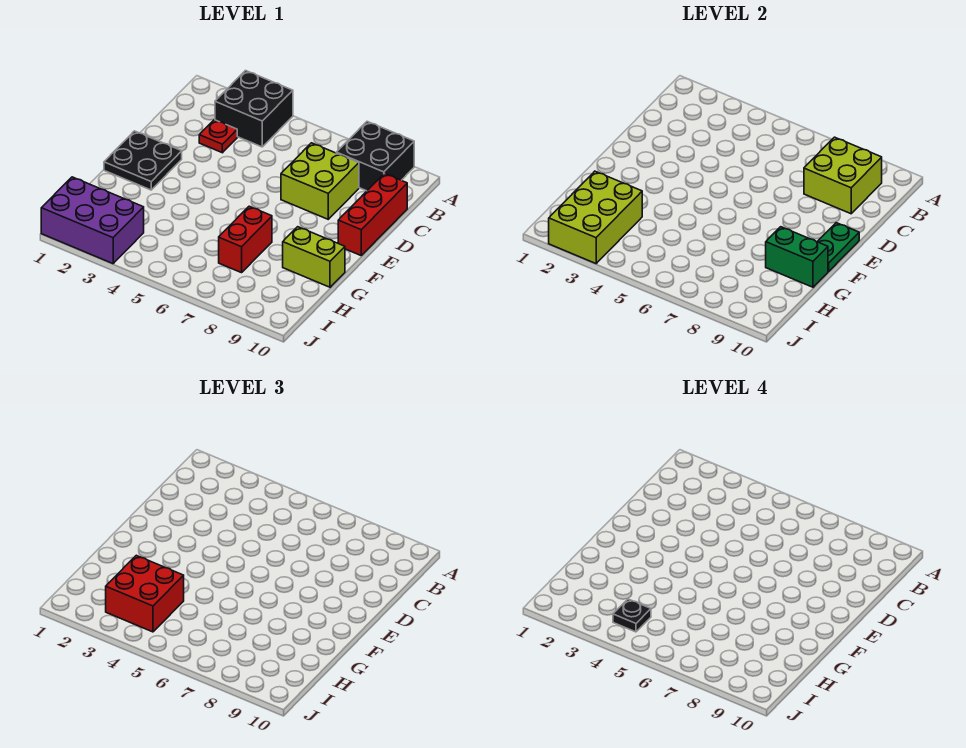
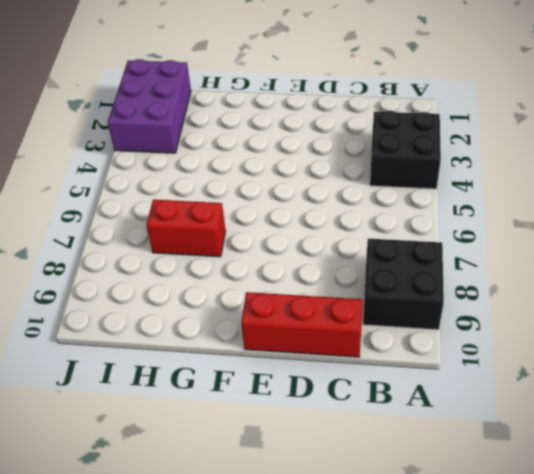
none -> red plate C3 level 1
none -> lime brick C7:D8 level 1
none -> black plate E1:F2 level 1

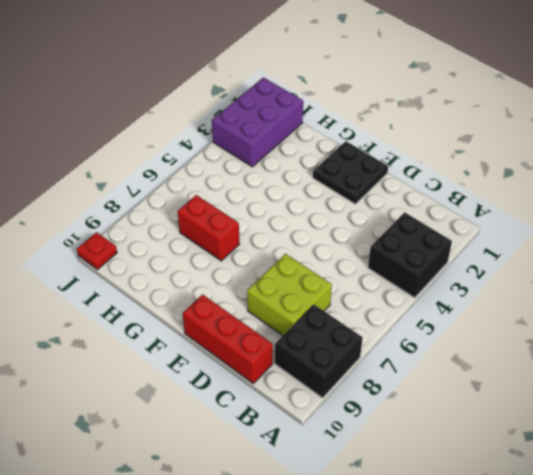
red plate J10 level 1 -> red plate C3 level 1
none -> lime brick G9:G10 level 1
none -> lime brick B8:C9 level 2
none -> green plate E10:F10 level 2

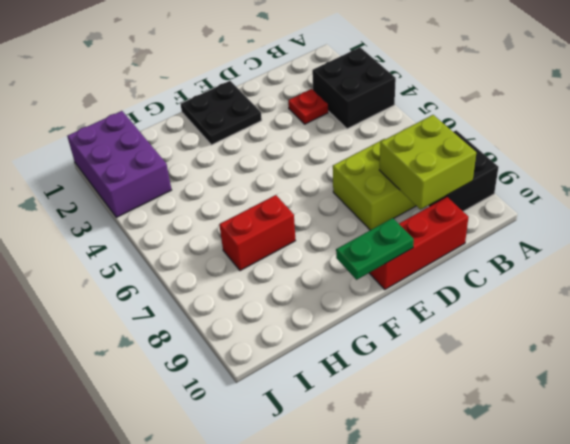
none -> lime brick G9:G10 level 1
none -> green brick G9:G10 level 2
none -> lime brick H2:J3 level 2

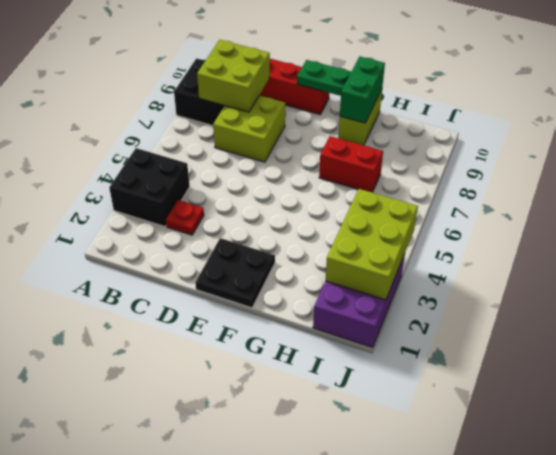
lime brick I2:J4 level 2 -> lime brick H2:J3 level 2
none -> red brick H3:I4 level 3
none -> black plate I4 level 4

